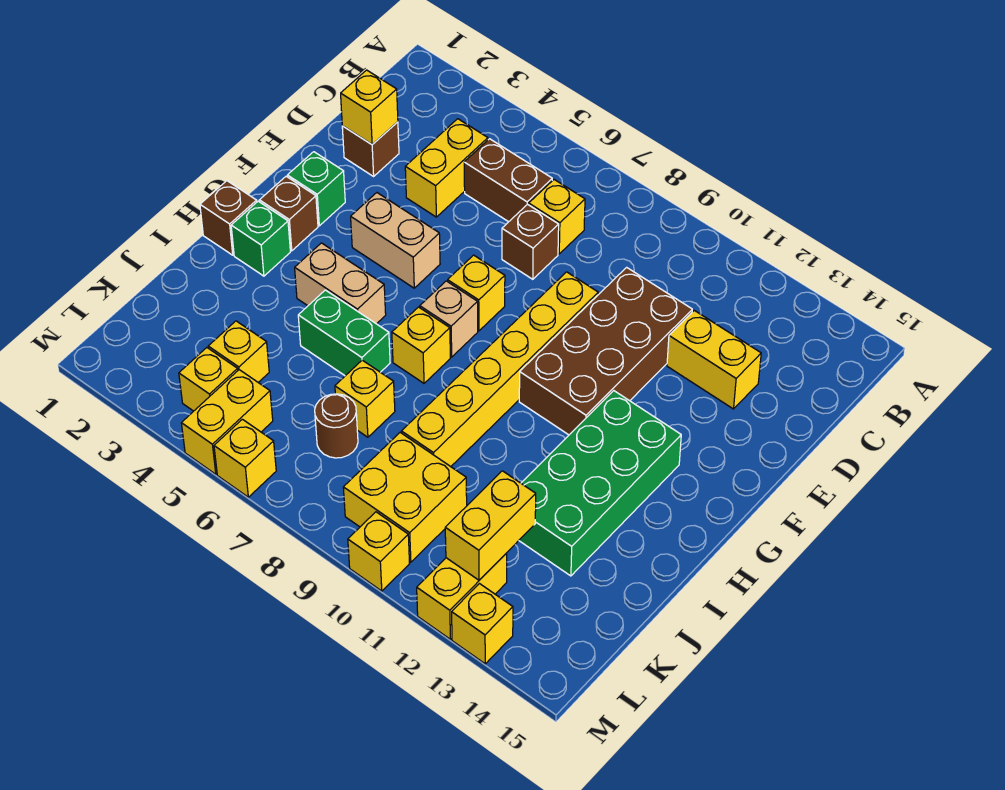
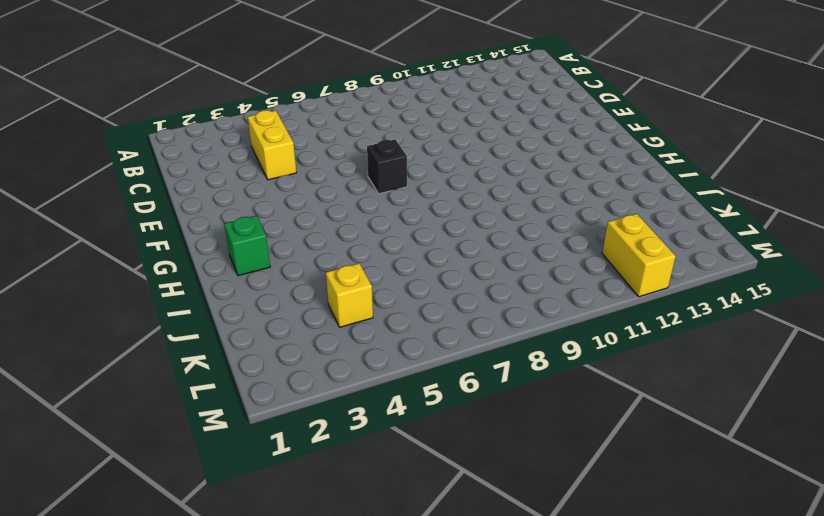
black brick F7 level 1 -> yellow brick F7 level 1
none -> brown brick C5:C6 level 1
none -> yellow brick C7 level 1
none -> brown brick D2 level 1
none -> brown brick D7 level 1

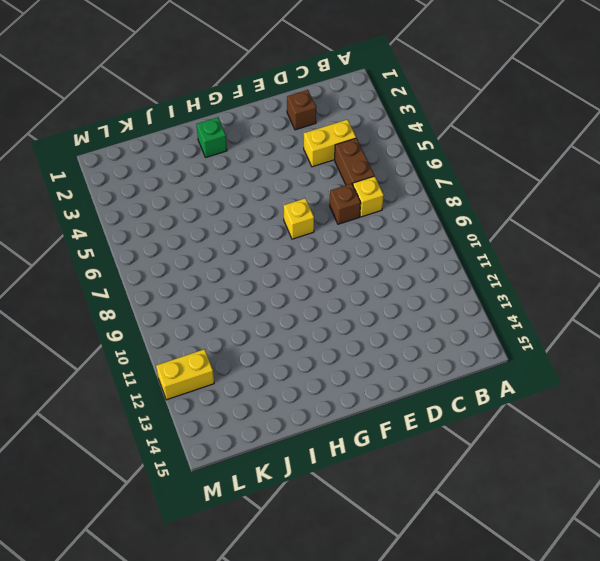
none -> brown brick D10:G11 level 1
none -> yellow brick D12:D13 level 1
none -> yellow brick E9:J9 level 1
none -> green brick F2 level 1

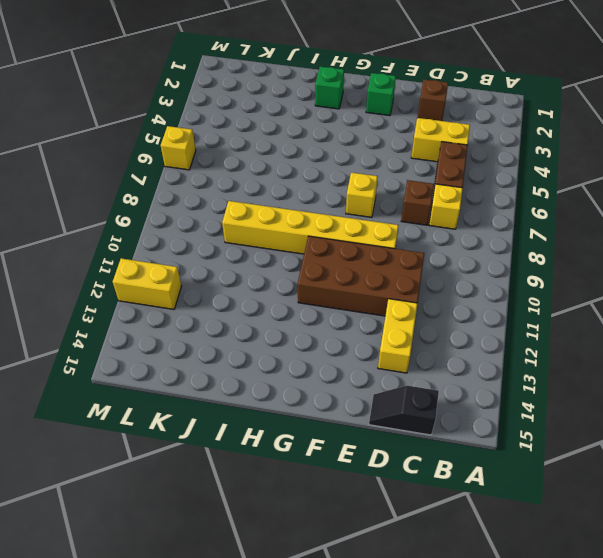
black slope C15:D15 level 1 top C -> none
none -> tan brick F4:F5 level 1
none -> brown brick G2 level 1
none -> tan brick G7 level 1
none -> green brick G12:J13 level 1

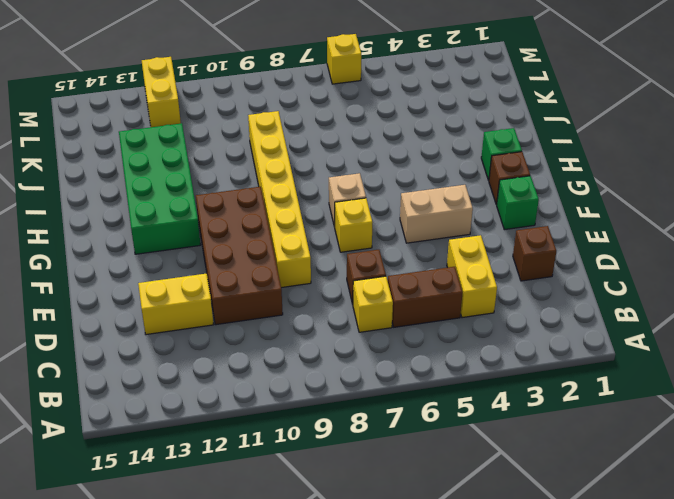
none -> brown brick H1 level 1
none -> tan brick H4:H5 level 1
none -> yellow brick H7 level 1
none -> green brick I5:I6 level 1

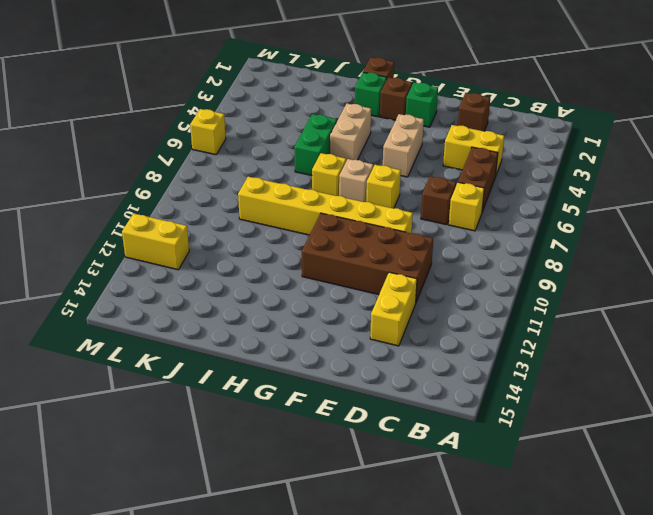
none -> green brick G12:J13 level 1
none -> yellow brick J7 level 1
none -> yellow brick K4 level 1
none -> brown round brick K7 level 1

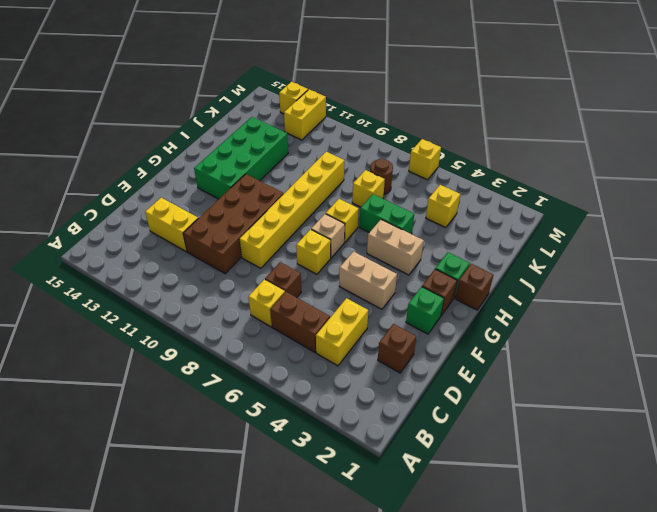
none -> yellow brick K9:L10 level 1
none -> yellow brick L4 level 1
none -> yellow brick L5:M5 level 1
none -> yellow brick M10 level 1

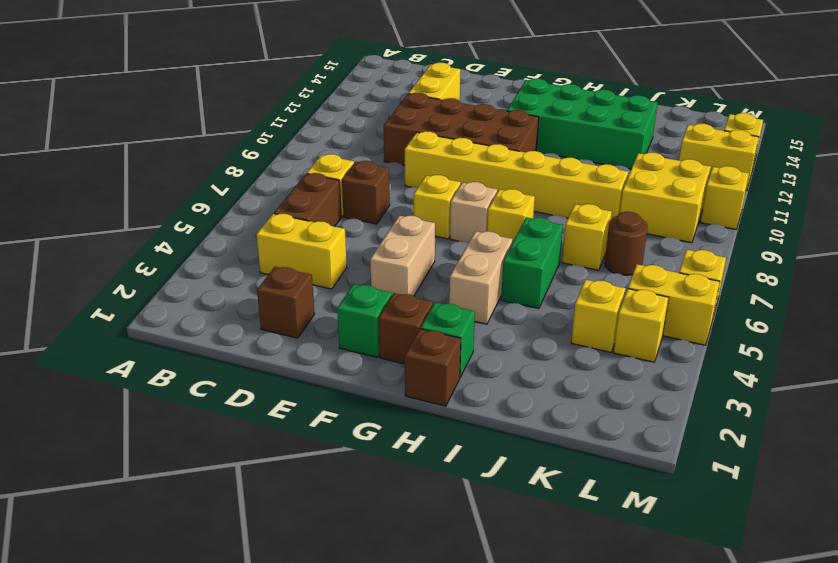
none -> yellow brick D2 level 2
none -> yellow brick K12:L12 level 2

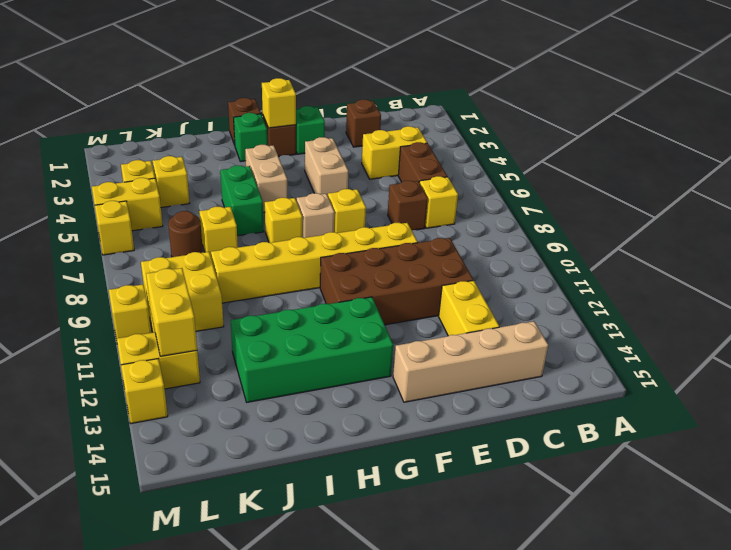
tan brick C14:F14 level 1 -> none
yellow brick G2 level 2 -> yellow brick D2 level 2
yellow brick L11:L12 level 2 -> yellow brick K12:L12 level 2

